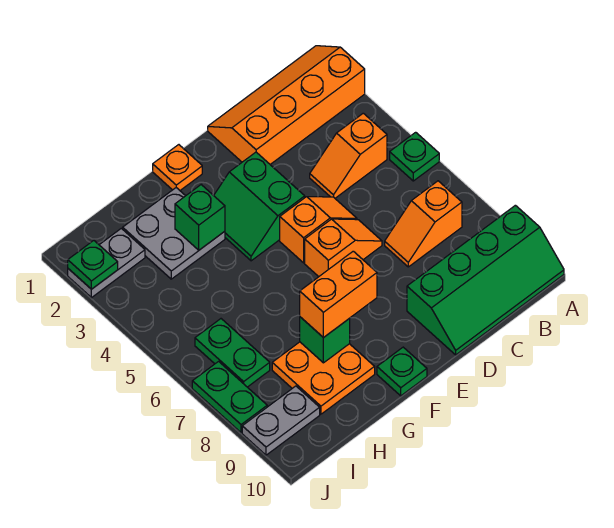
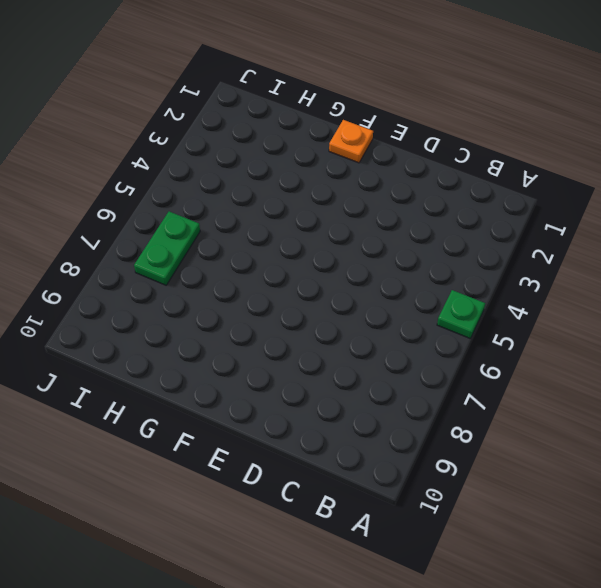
none -> orange slope A1:D2 level 1 top 2
none -> green slope A9:D10 level 1 top 9
none -> orange slope B4:C4 level 1 top B

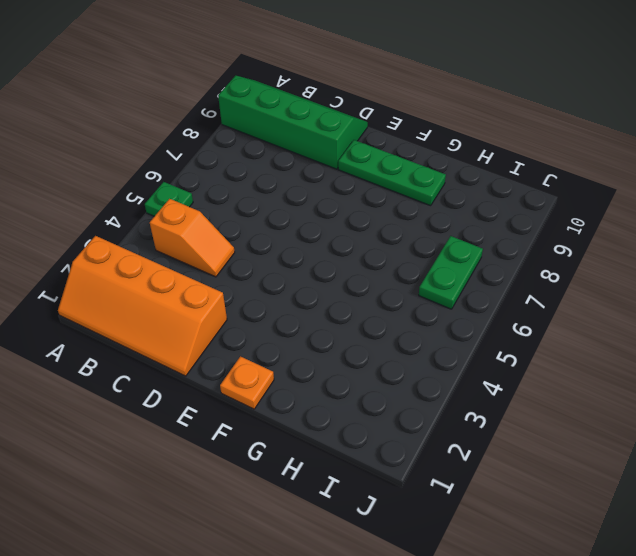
green plate E9:G9 level 1 -> orange plate G8:H9 level 1
none -> orange slope B7:C7 level 1 top B
none -> orange slope D5:E5 level 1 top E
none -> orange slope D6:E6 level 1 top E

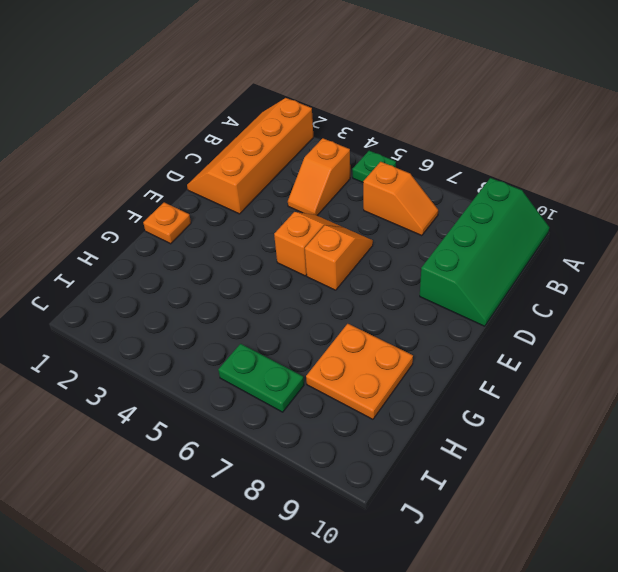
orange slope B6:B7 level 1 top 6 -> orange slope B7:C7 level 1 top B
none -> green slope E3:F4 level 1 top E
none -> green plate F10 level 1
none -> grey plate G2:H3 level 1

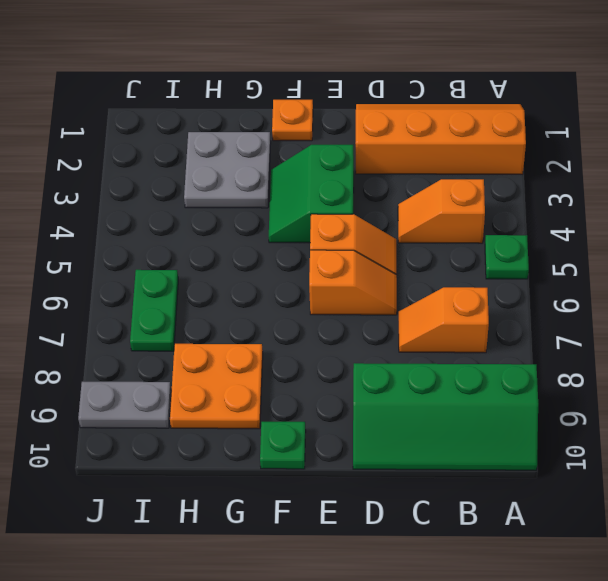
none -> grey plate I2:J2 level 1
none -> green plate J7:J8 level 1
none -> green brick G3 level 2

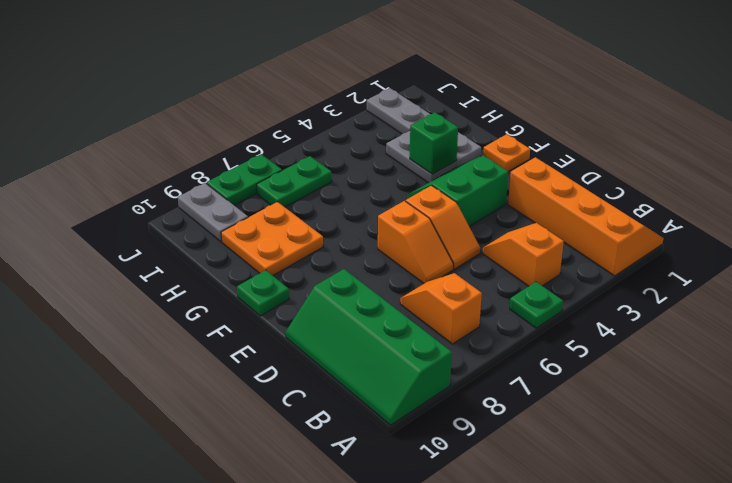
none -> green brick G8 level 2
none -> green plate J2 level 2
none -> orange brick F8:G8 level 3

